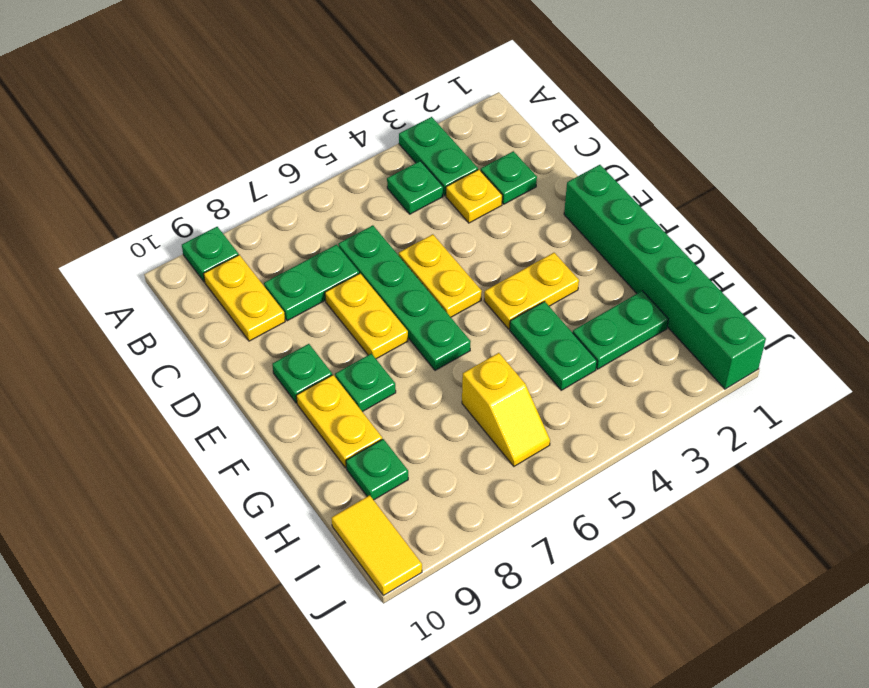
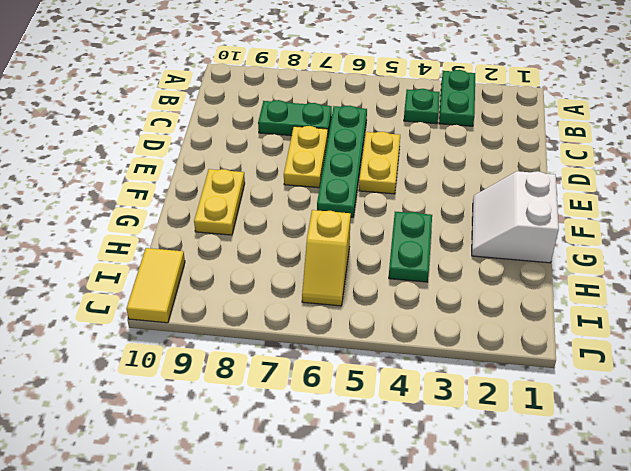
white slope F1:G2 level 1 top 1 -> green brick E1:J1 level 1
none -> green plate A9 level 1
none -> yellow plate B9:C9 level 1
none -> green plate C2 level 1

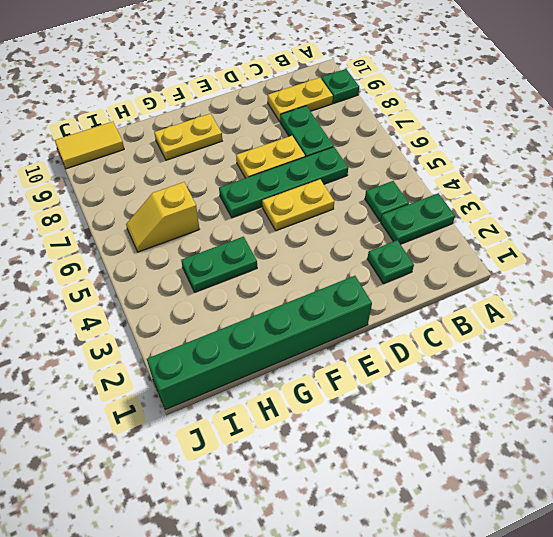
none -> yellow plate C3 level 1
none -> green plate E9 level 1
none -> yellow plate F3:F4 level 1

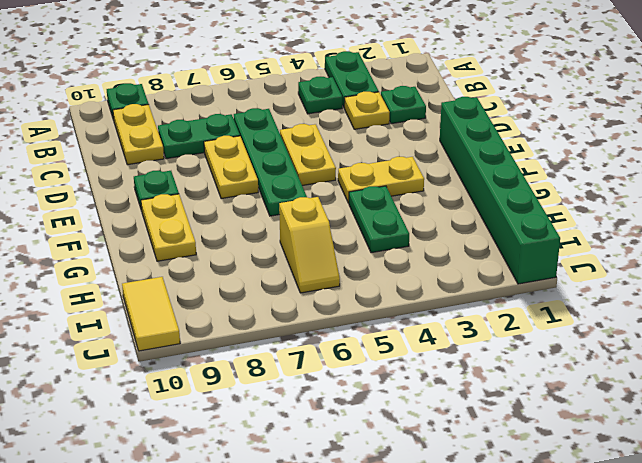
none -> green plate F8 level 1
none -> green plate H2:H3 level 1
none -> green plate H9 level 1

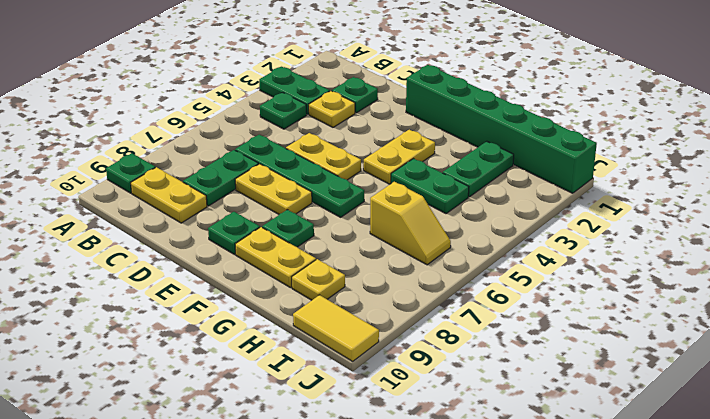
yellow plate H9 level 1 -> green plate H9 level 1

